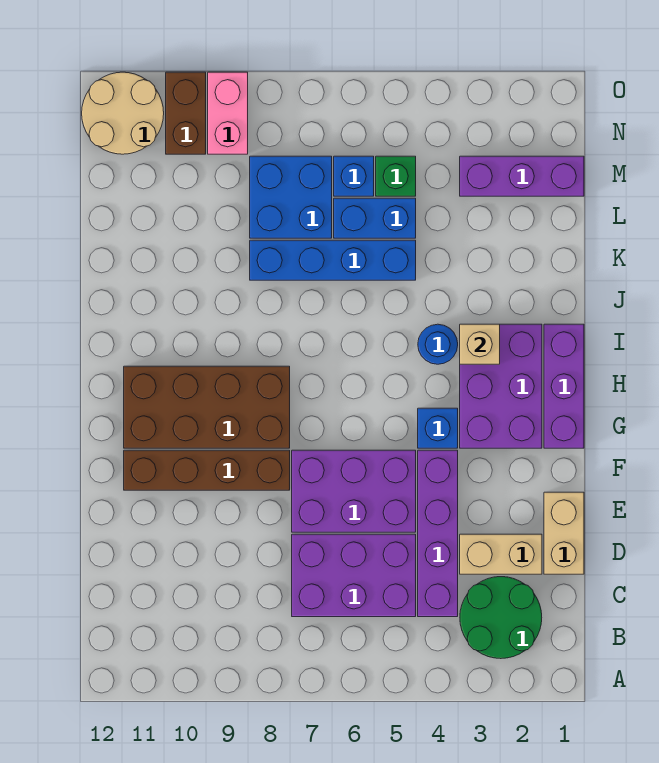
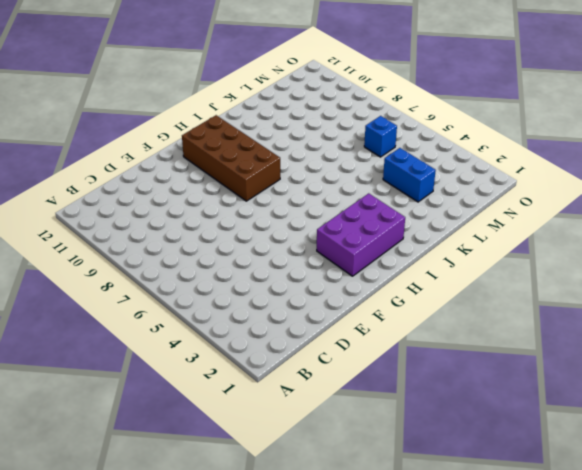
blue brick L3:L4 level 1 -> blue brick L5:L6 level 1
none -> green round brick B2:C3 level 1
none -> purple brick C4:F4 level 1
none -> purple brick C5:D7 level 1

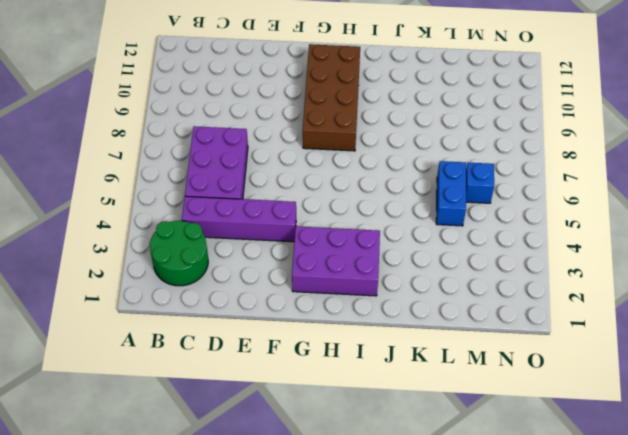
none -> tan brick D1:E1 level 1
none -> tan brick D2:D3 level 1
none -> purple brick E5:F7 level 1

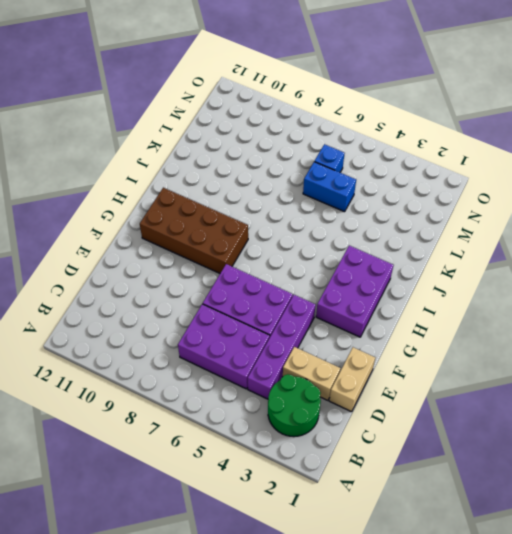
none -> brown brick F8:F11 level 1
none -> purple brick G1:I1 level 1
none -> blue brick G4 level 1

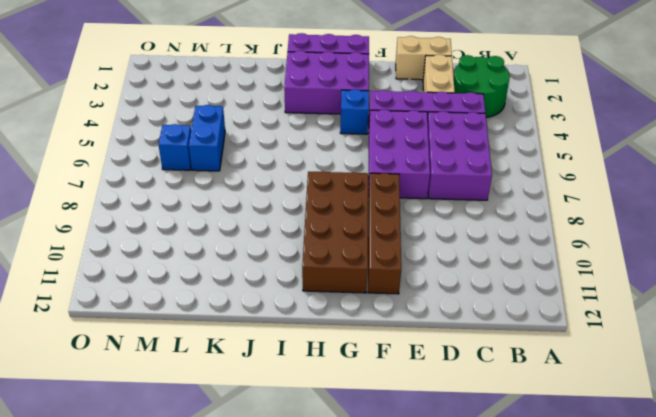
none -> blue round brick I4 level 1
none -> blue brick K5:K8 level 1
none -> blue brick L7:M8 level 1

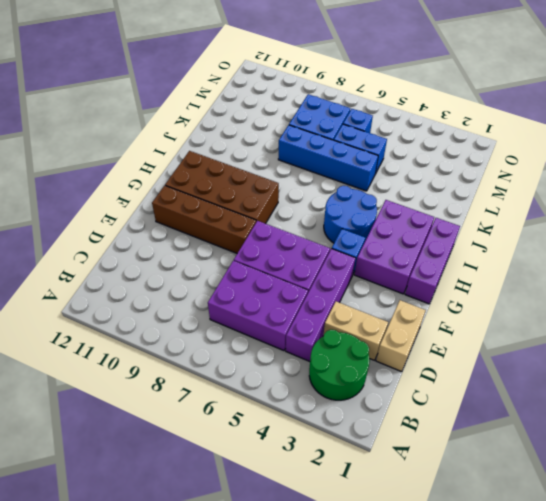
blue round brick H4:I5 level 1 -> blue round brick I4 level 1
none -> purple brick M1:M3 level 1
none -> green brick M5 level 1
none -> pink brick N9:O9 level 1

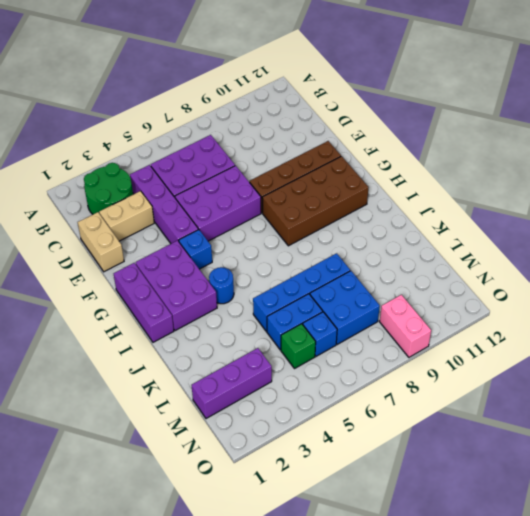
none -> brown brick N10:O10 level 1
none -> tan round brick N11:O12 level 1
none -> tan brick I3 level 2

